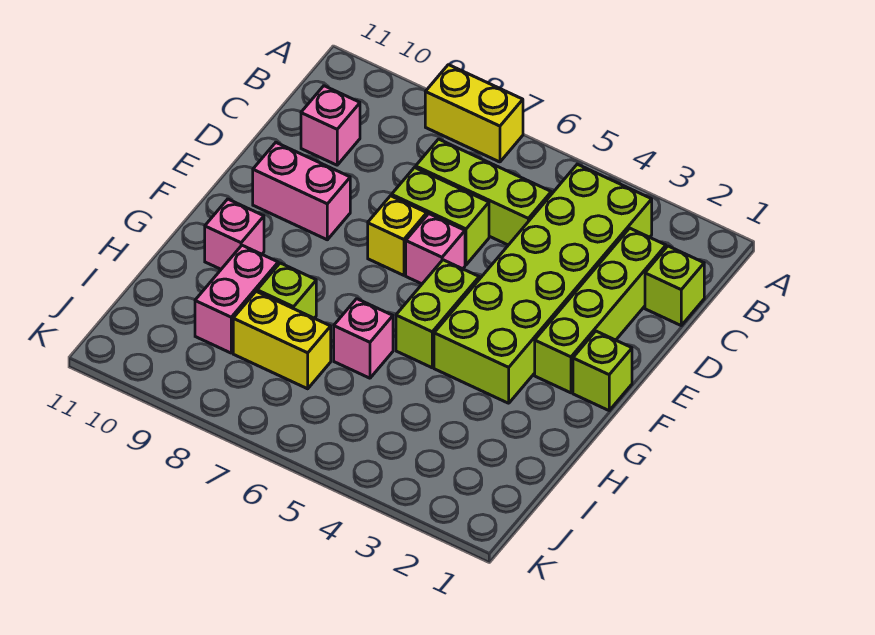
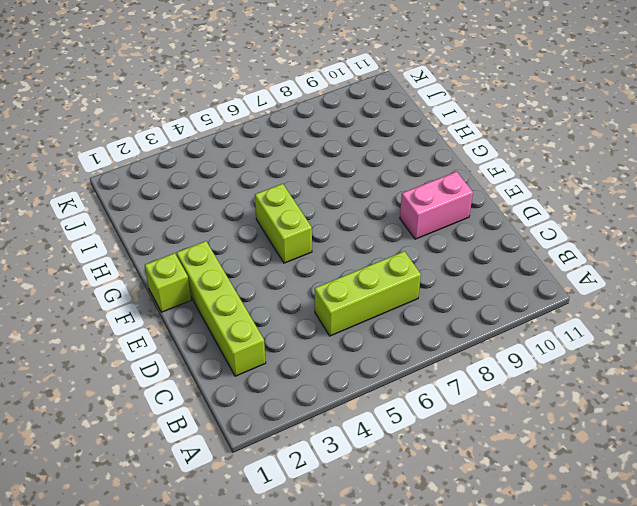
none -> yellow brick A7:A8 level 1
none -> lime brick B3:G4 level 1
none -> lime brick C1 level 1

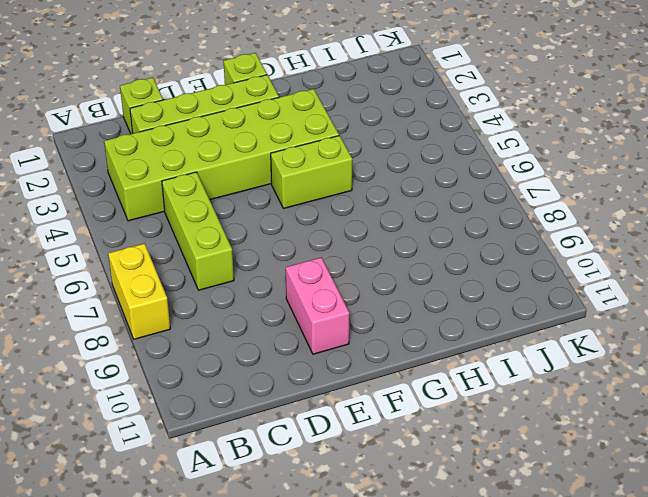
none -> pink brick C10 level 1
none -> lime brick D6:D7 level 1
none -> pink brick E6 level 1

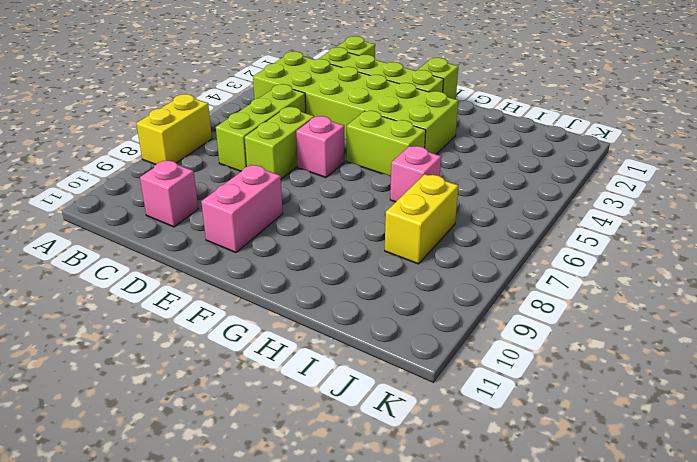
none -> yellow brick E7 level 1
none -> pink brick G10 level 1
none -> lime brick H8 level 1

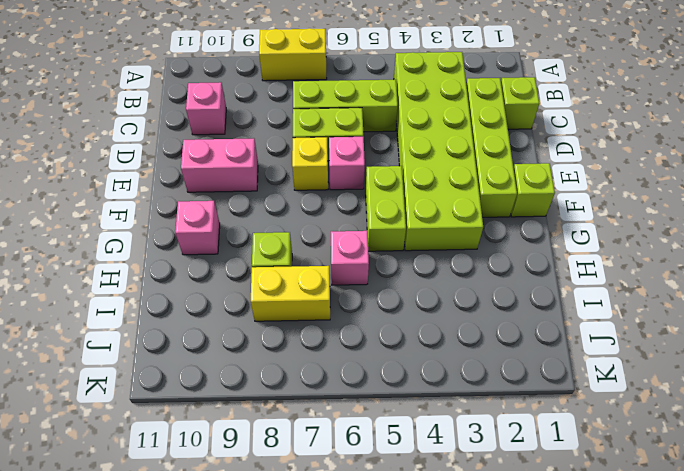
none -> pink brick H9:I9 level 1

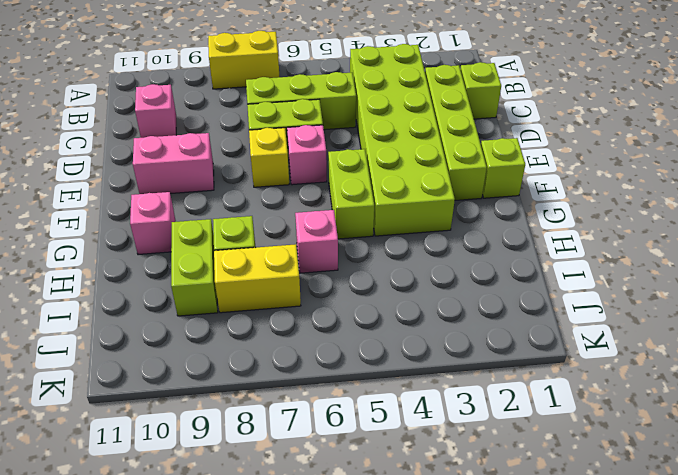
lime brick H9:I9 level 1 -> pink brick H9:I9 level 1

